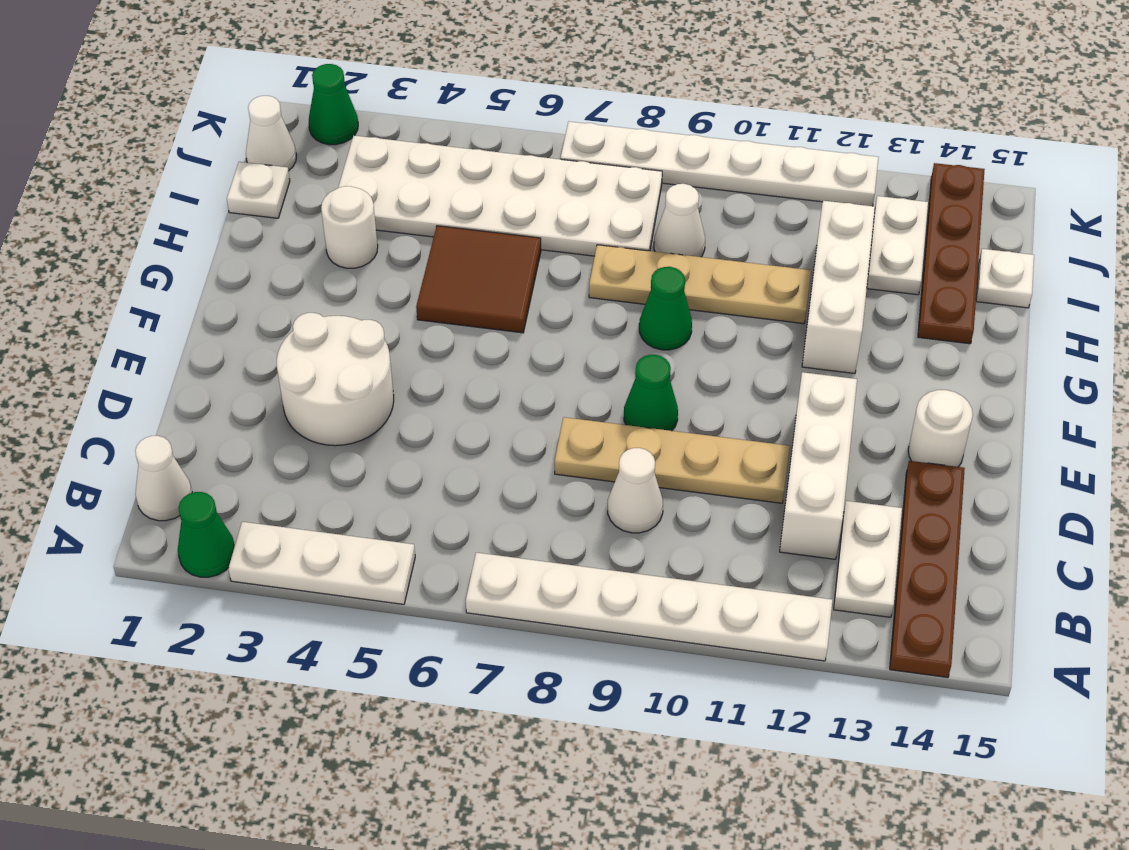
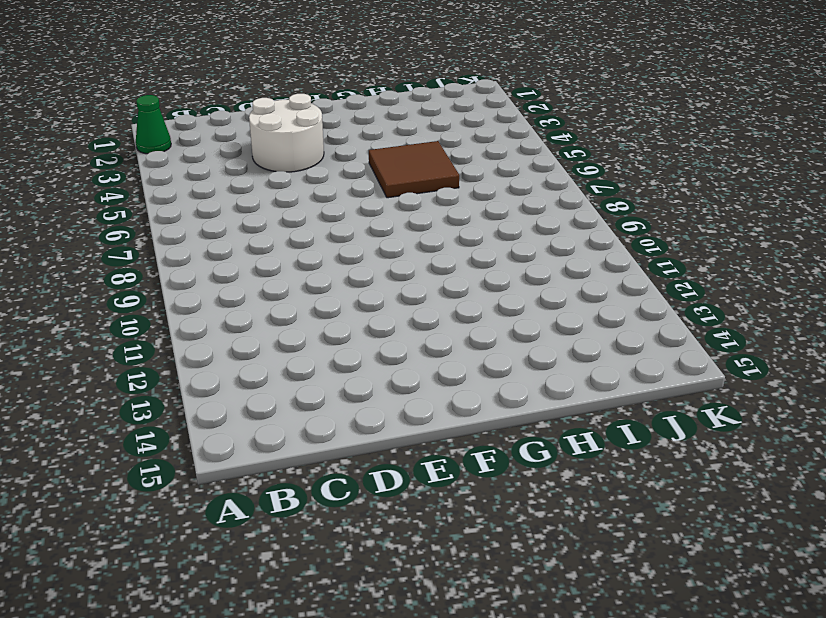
none -> white plate A3:A5 level 1
none -> white plate A7:A12 level 1
none -> brown plate A14:D14 level 1

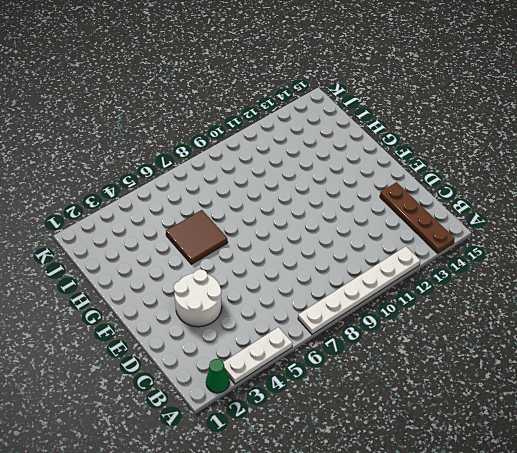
none -> white cone B1 level 1
none -> white plate B13:C13 level 1
none -> white cone C9 level 1

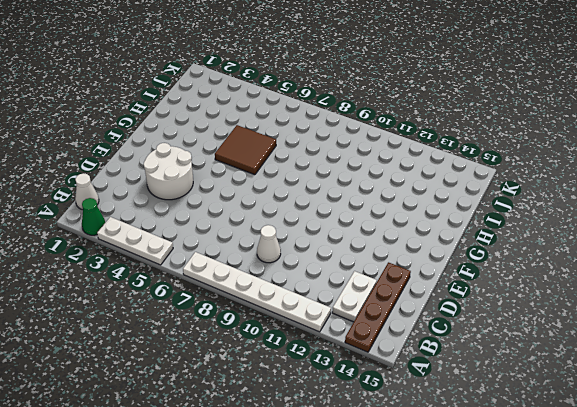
none -> white brick C12:E12 level 1
none -> tan plate D8:D11 level 1
none -> green cone E9 level 1

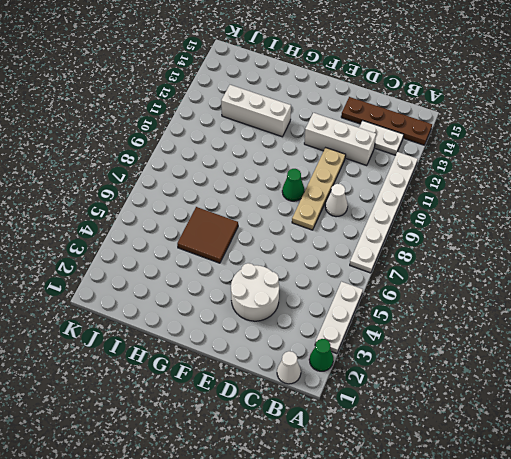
none -> white round brick E14 level 1
none -> green cone G9 level 1
none -> white round brick H3 level 1

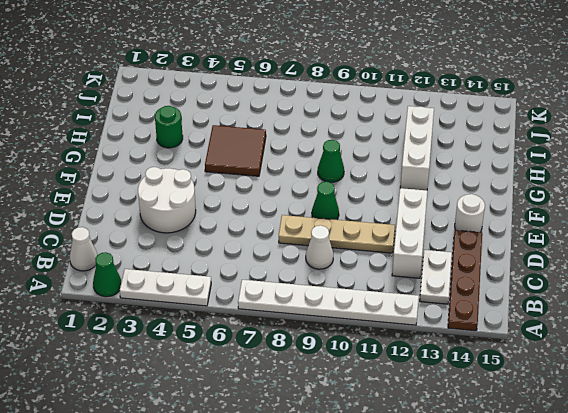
green round brick H3 level 1 -> white round brick H3 level 1
none -> tan plate H8:H11 level 1
none -> brown plate H14:K14 level 1
none -> white plate I1 level 1

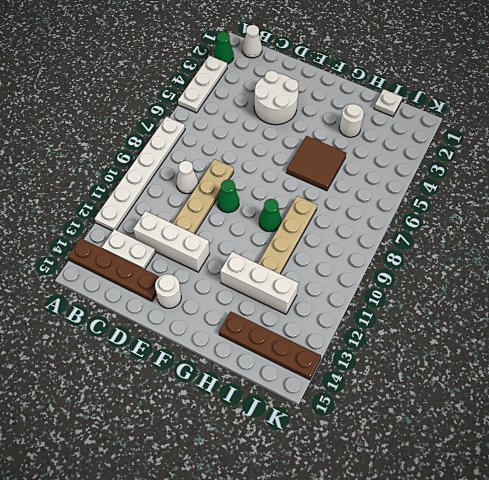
none -> white plate I3:J8 level 1
none -> white cone I9 level 1
none -> white plate I13:J13 level 1

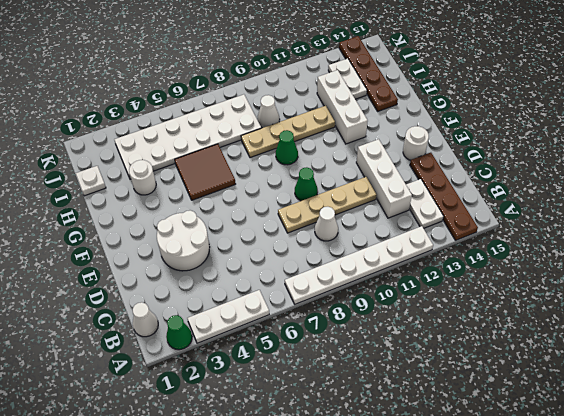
none -> white plate I15 level 1
none -> white cone J1 level 1
none -> green cone K2 level 1

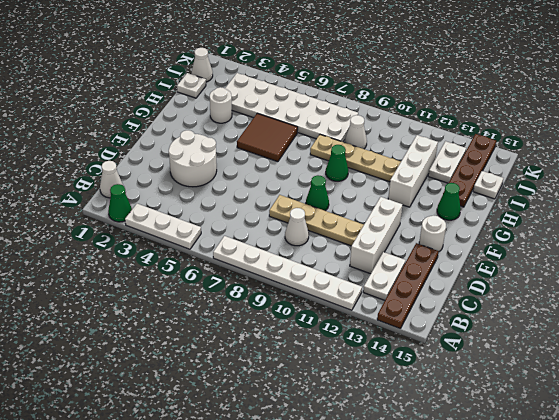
green cone G14 level 1 -> green cone K2 level 1
none -> white plate K7:K12 level 1

